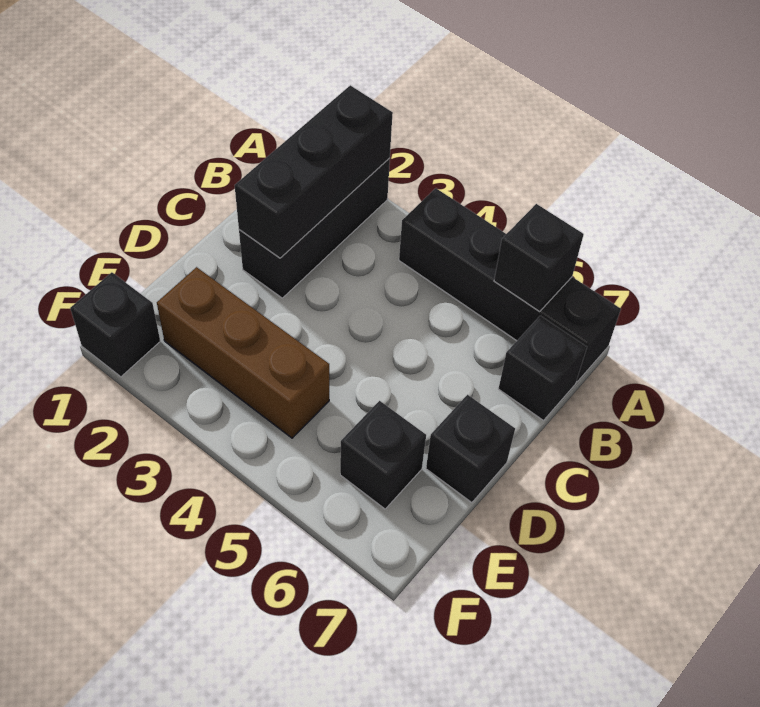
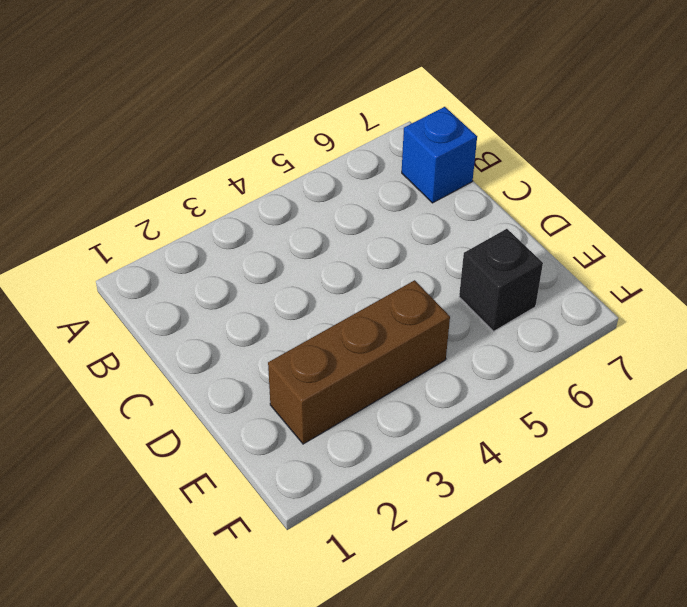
blue brick B7 level 1 -> black brick B7 level 1
none -> black brick A2:C2 level 1
none -> black brick A4:A7 level 1

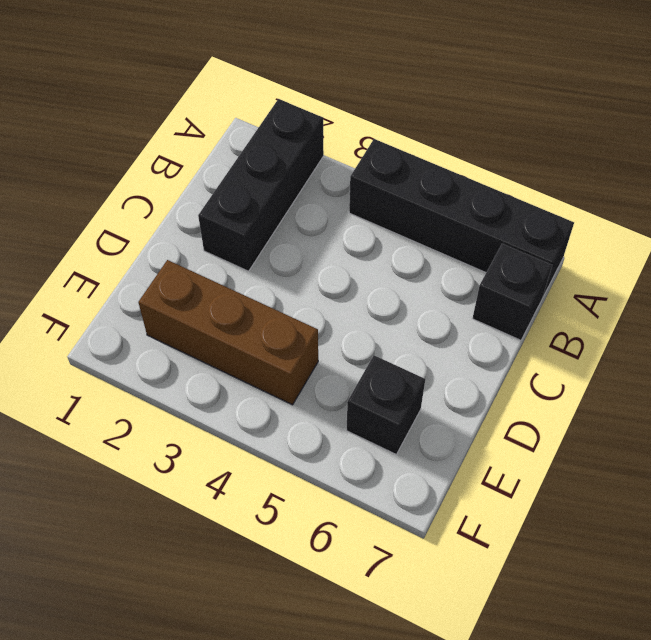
none -> black brick D7 level 1
none -> black brick F1 level 1

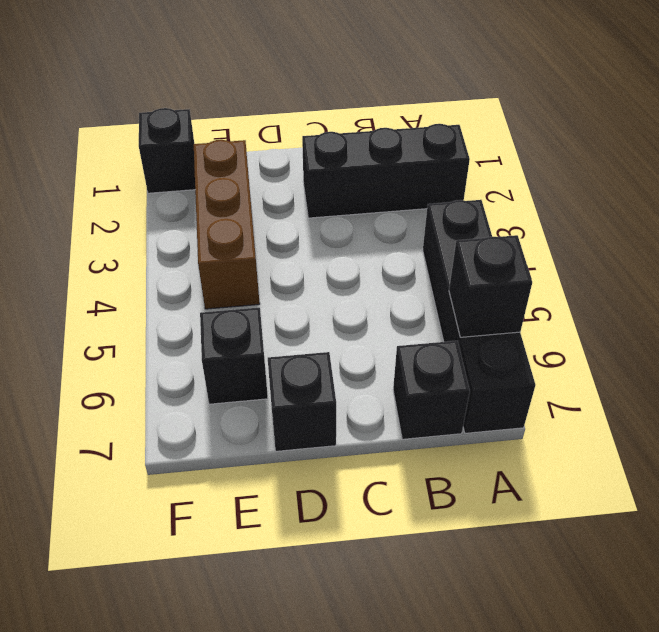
none -> black brick A2:C2 level 2

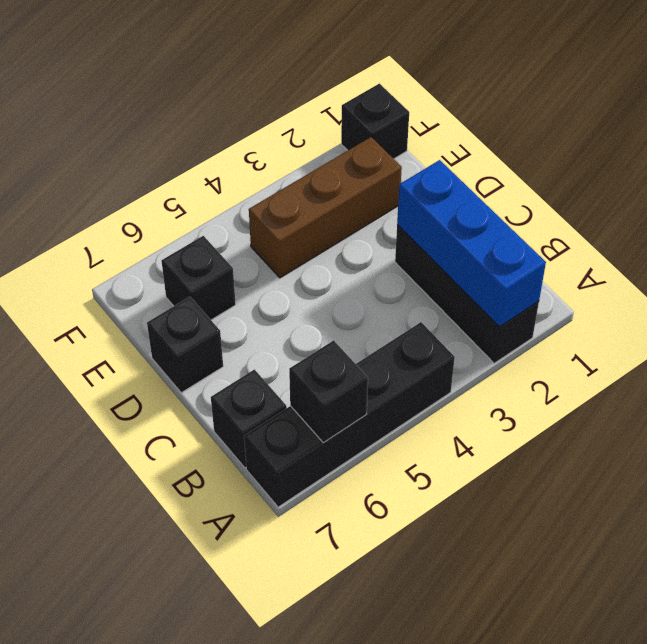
blue brick A2:C2 level 2 -> black brick A2:C2 level 2

